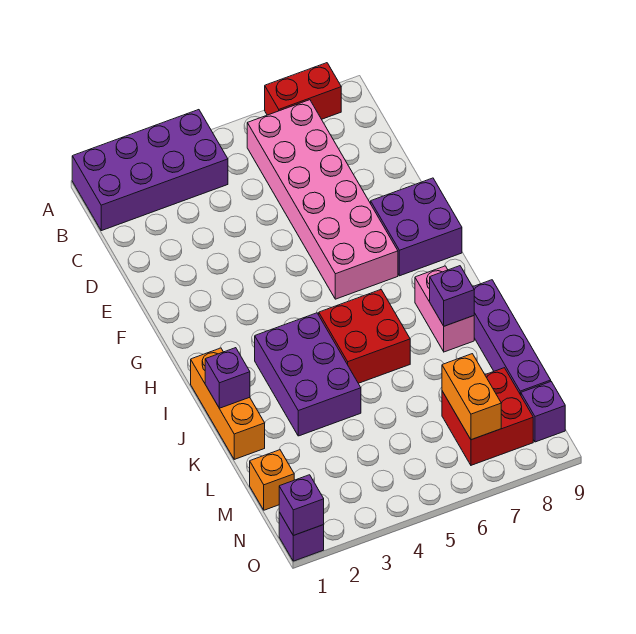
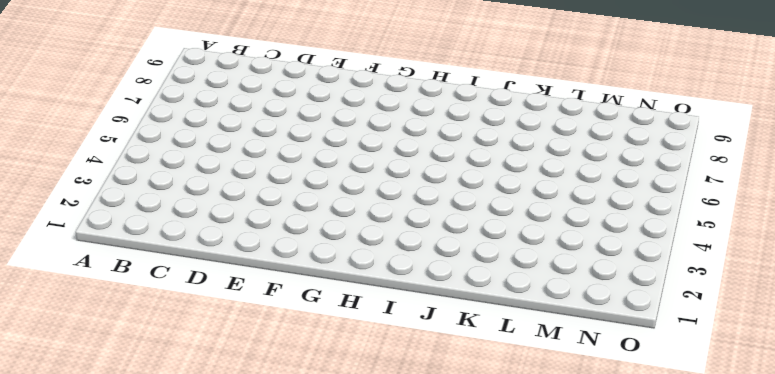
none -> purple brick A1:B4 level 1
none -> red brick A7:A8 level 1
none -> pink brick B6:G7 level 1

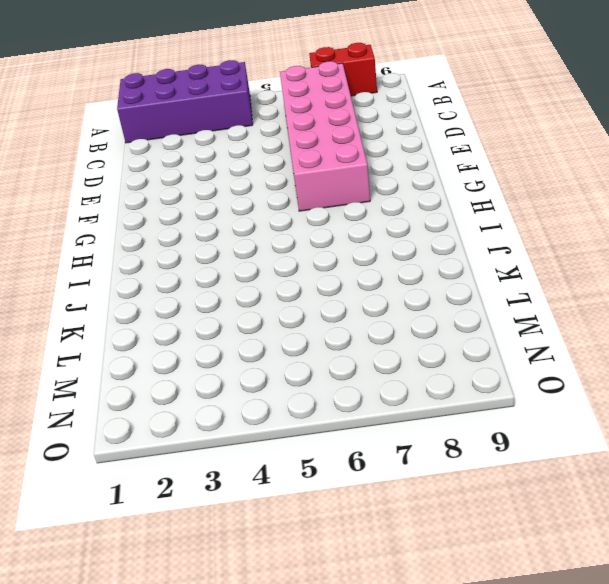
none -> purple brick F8:G9 level 1
none -> orange brick I1:K1 level 1
none -> purple brick I3:K4 level 1

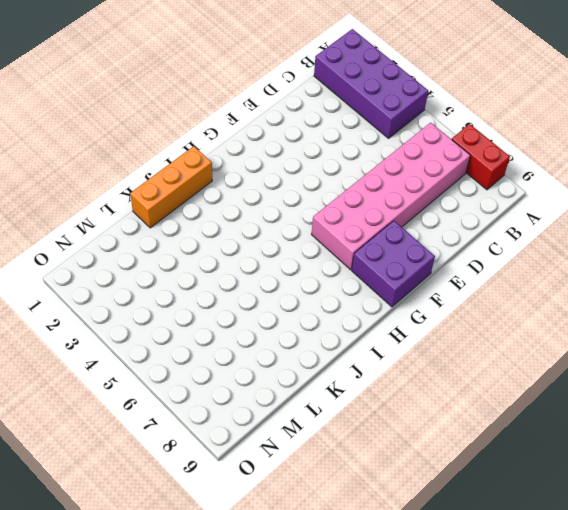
none -> purple brick I3:K4 level 1
none -> red brick I5:J6 level 1
none -> pink brick I8:J8 level 1

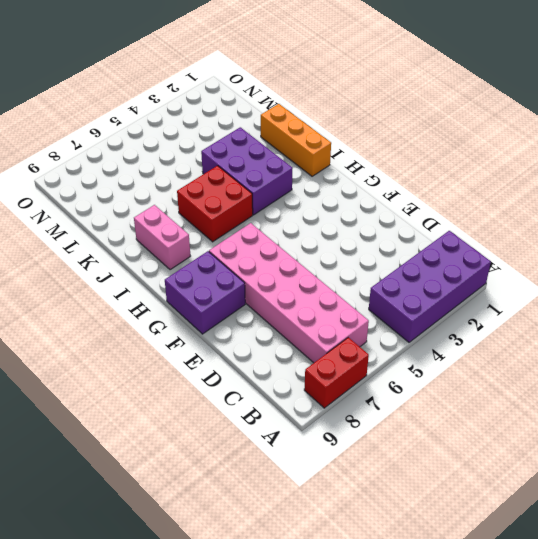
none -> purple brick J9:M9 level 1
none -> orange brick M1 level 1
none -> red brick M7:N8 level 1

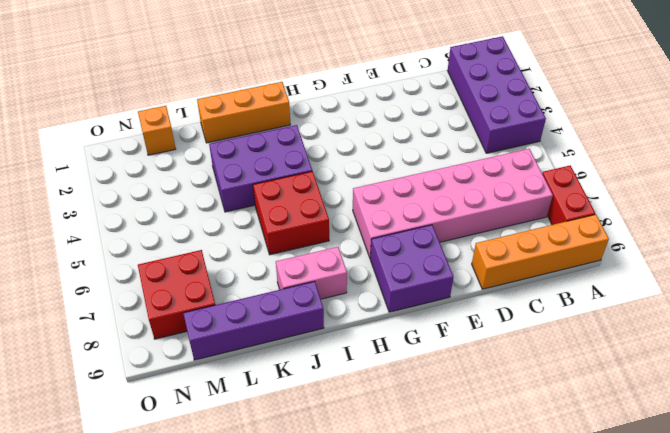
orange brick A9:D9 level 1 -> none
none -> purple brick N9 level 1
none -> purple brick O1 level 1
none -> purple brick J1 level 2

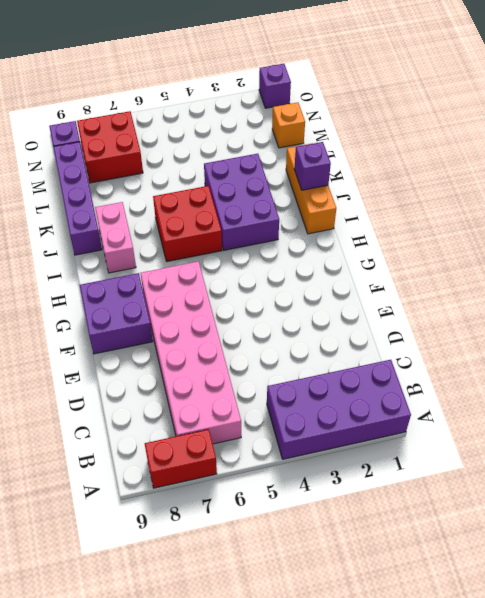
none -> purple brick J8 level 2
none -> orange brick M7:N7 level 2
none -> purple brick O1 level 2

